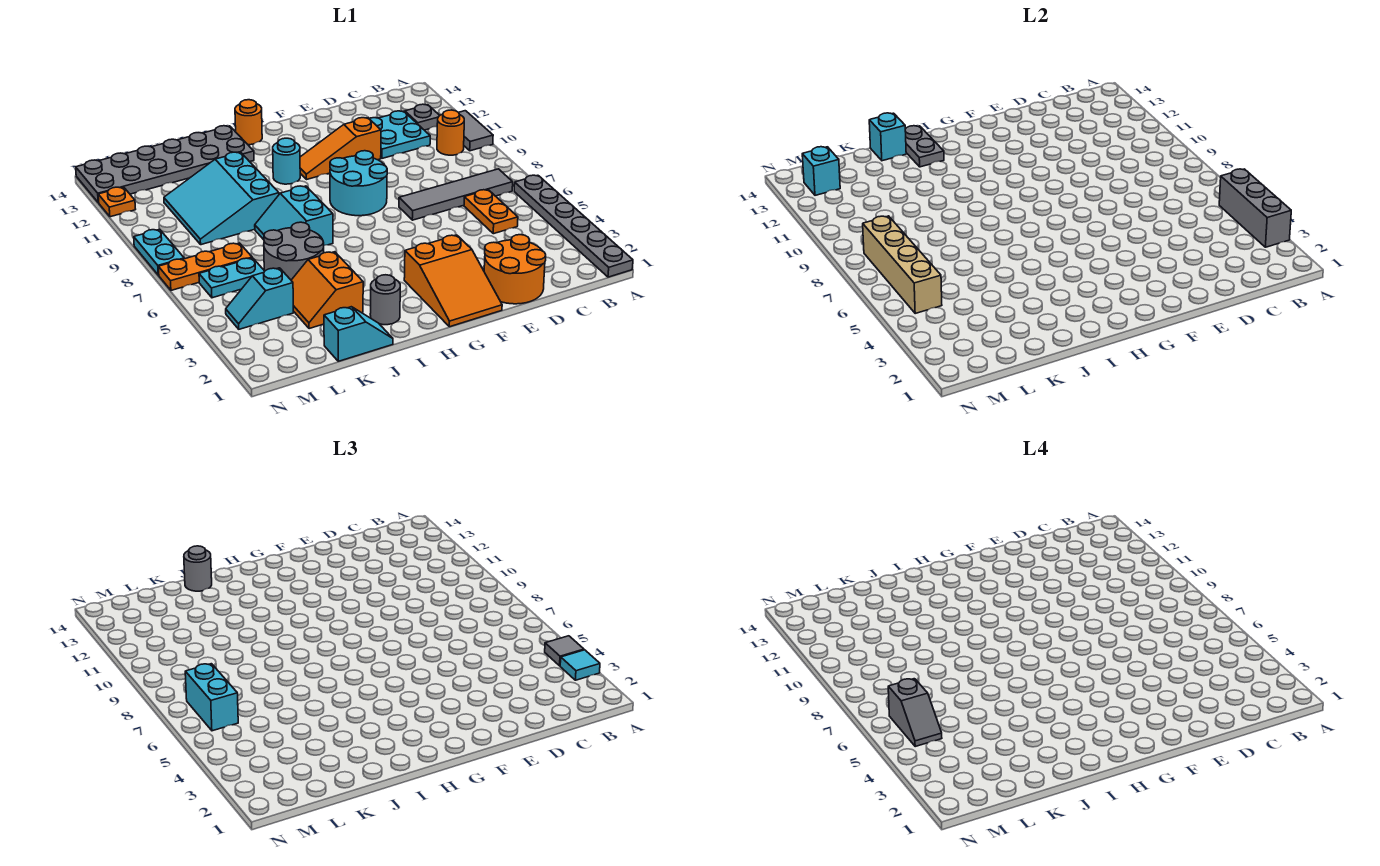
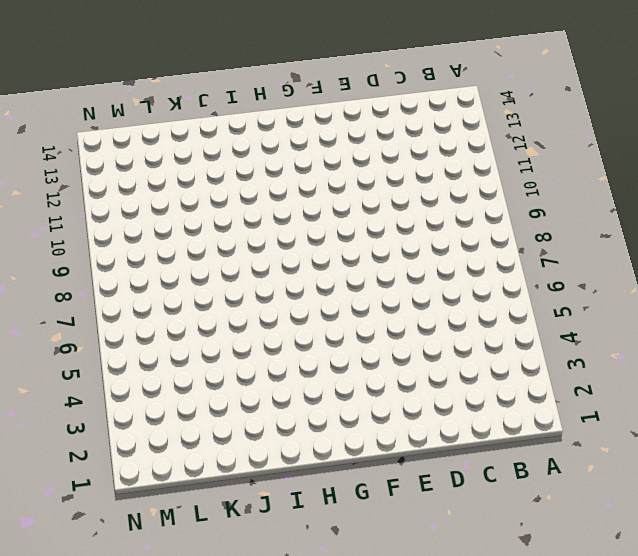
none -> grey plate A1:A6 level 1
none -> grey tile A10:A11 level 1
none -> grey tile B7:E7 level 1
none -> orange round brick B10 level 1

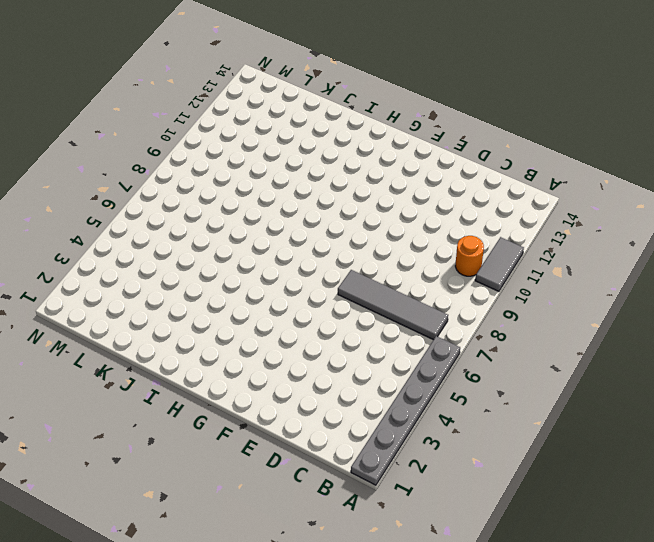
none -> grey plate B12 level 1
none -> orange plate C5:C6 level 1
none -> cyan plate C11:D12 level 1
none -> orange round brick D1:E2 level 1

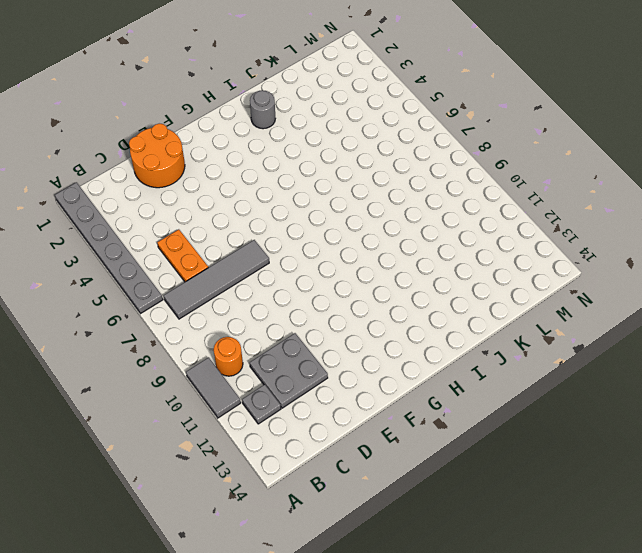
grey plate C11:D12 level 1 -> cyan plate C11:D12 level 1
none -> orange slope E11:G11 level 1 top E
none -> orange slope F1:G3 level 1 top 3
none -> cyan round brick F8:G9 level 1
none -> cyan round brick H11 level 1

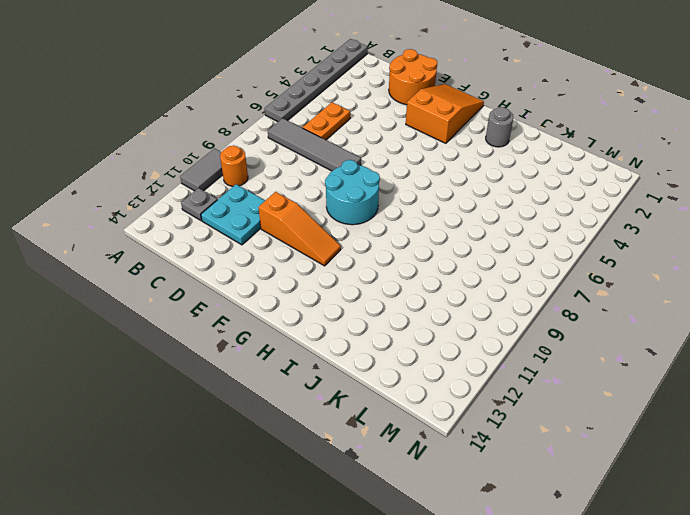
none -> cyan round brick H11 level 1
none -> orange round brick H14 level 1
none -> cyan slope I7:J8 level 1 top I
none -> grey plate I13:N14 level 1

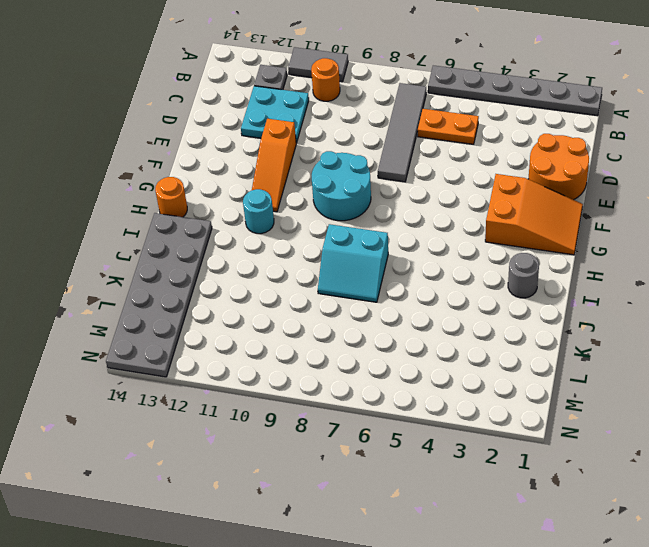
none -> cyan slope J1:K1 level 1 top K
none -> orange slope J3:K4 level 1 top J
none -> grey round brick J5:K6 level 1
none -> cyan slope J9:L11 level 1 top J

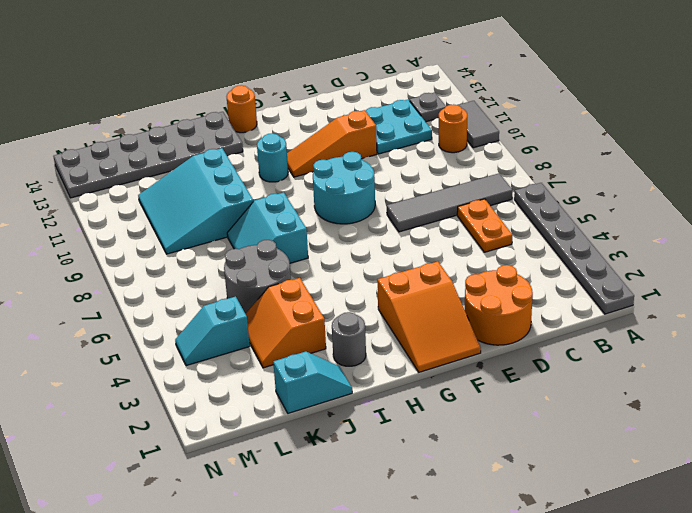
none -> cyan plate L6:M6 level 1
none -> orange plate L7:N7 level 1
none -> cyan plate N8:N9 level 1
none -> orange plate N12 level 1

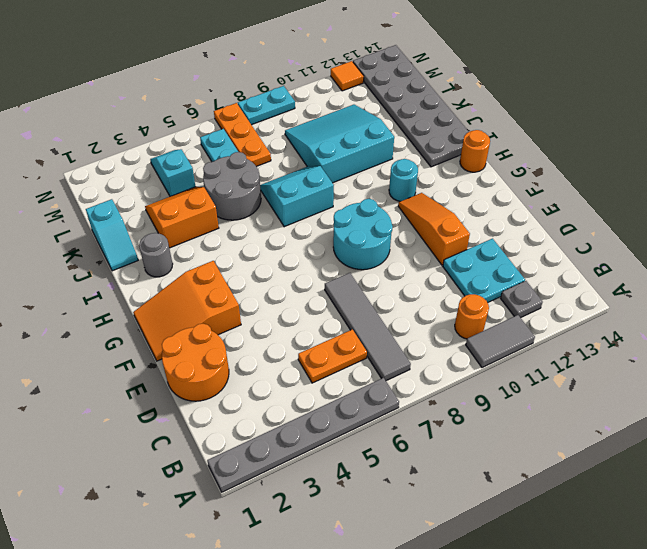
orange tile N12 level 1 -> orange plate N12 level 1
none -> grey brick A3:A5 level 2
none -> grey plate I13:I14 level 2
none -> cyan brick J14 level 2
none -> tan brick M5:M8 level 2

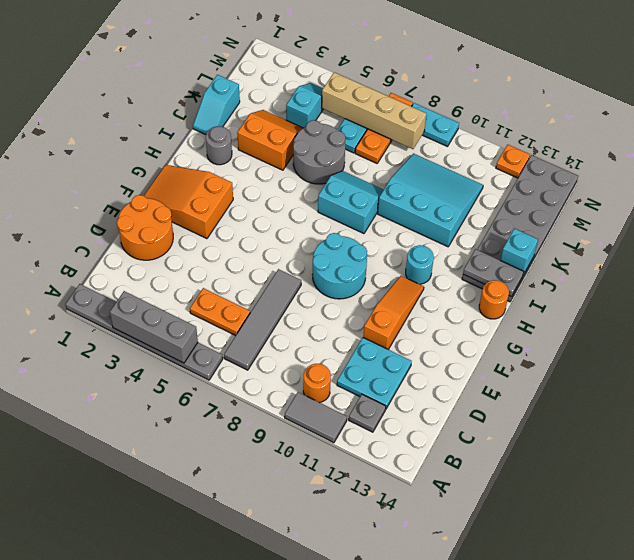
none -> cyan brick M13 level 2
none -> cyan tile A3 level 3
none -> grey tile A4 level 3
none -> grey round brick J14 level 3

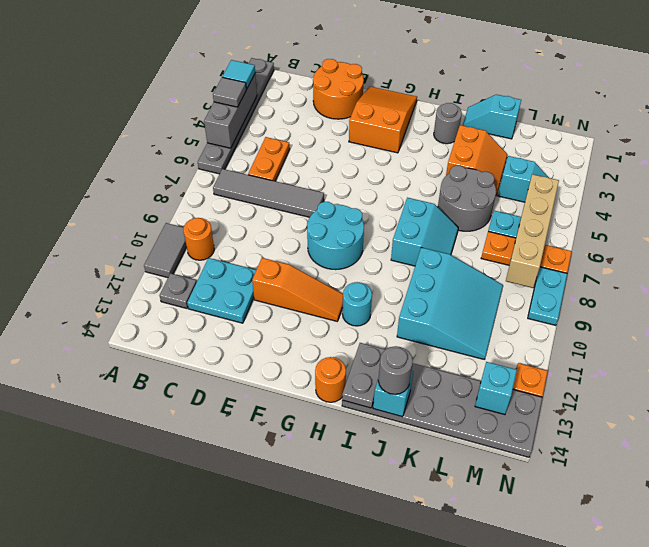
none -> cyan brick M6:M7 level 3
none -> grey slope M5:M6 level 4 top 6

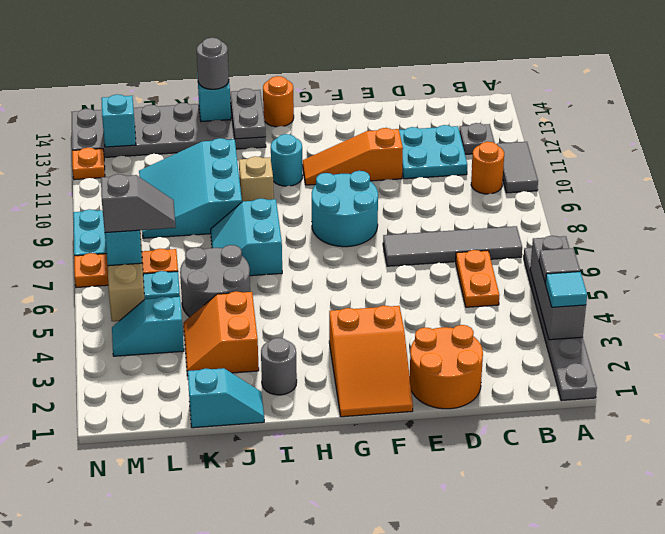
tan brick I10 level 1 -> none
grey slope L6:M6 level 4 top M -> grey slope M5:M6 level 4 top 6

